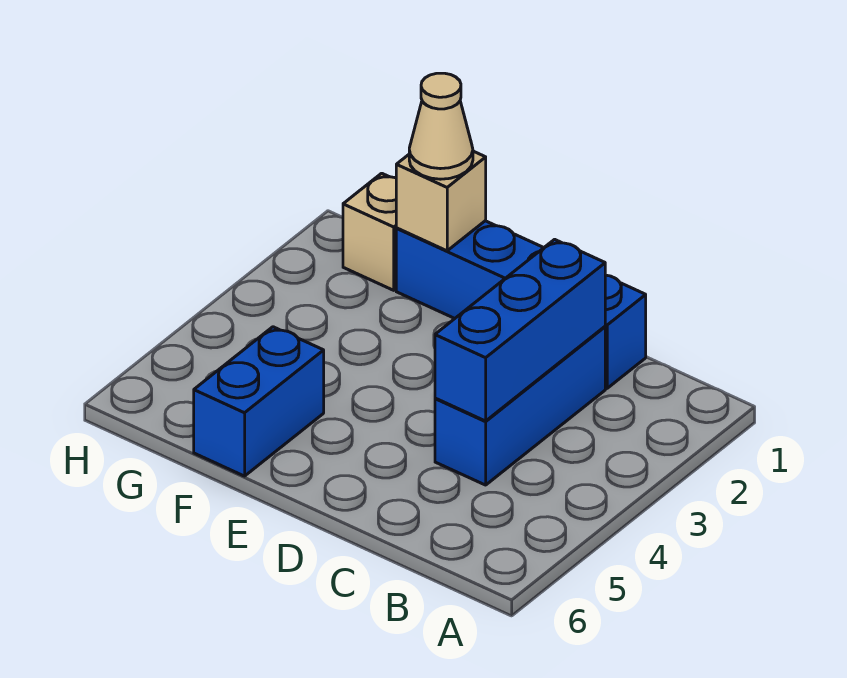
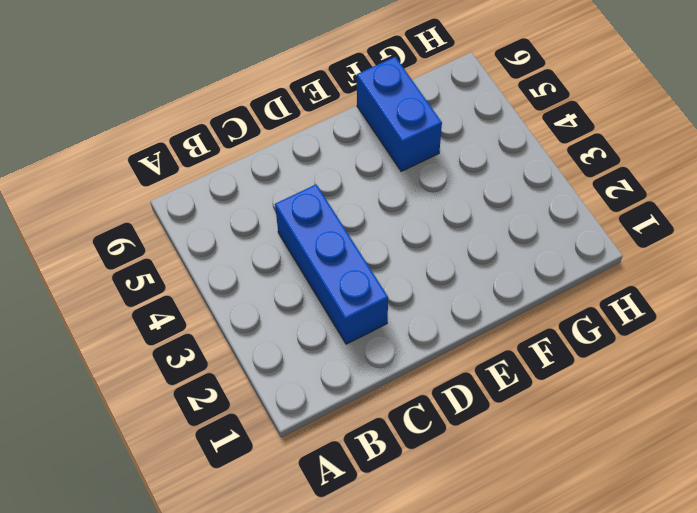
none -> blue brick C1:F1 level 1
none -> tan brick G1 level 1

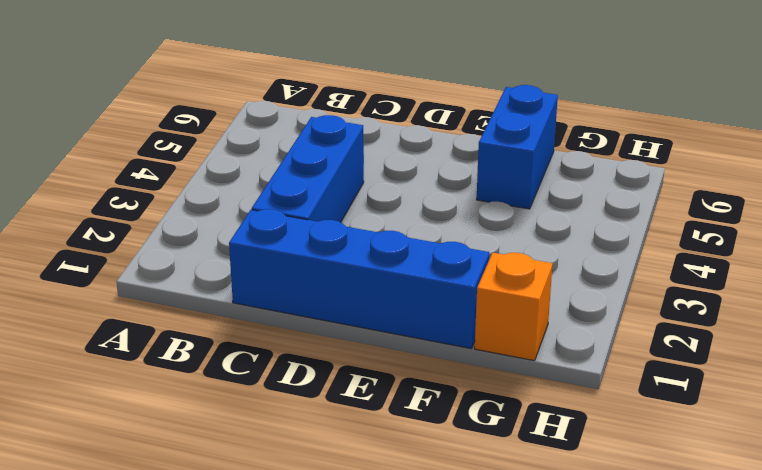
orange brick G1 level 1 -> tan brick G1 level 1
none -> blue brick C2:C4 level 2
none -> tan brick F1 level 2

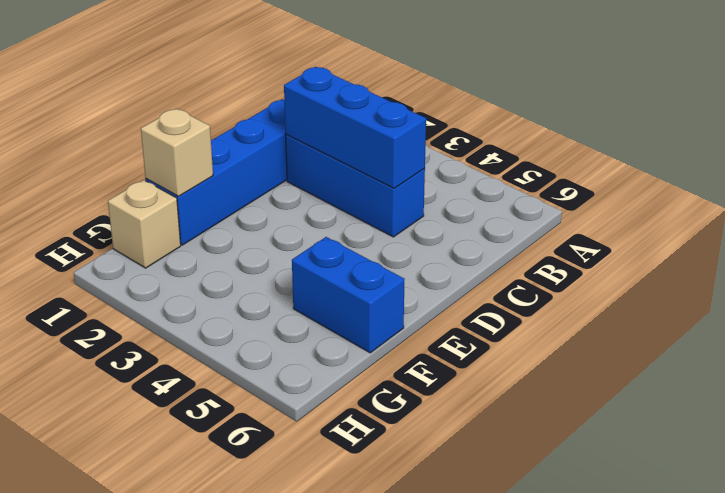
none -> tan cone F1 level 3

